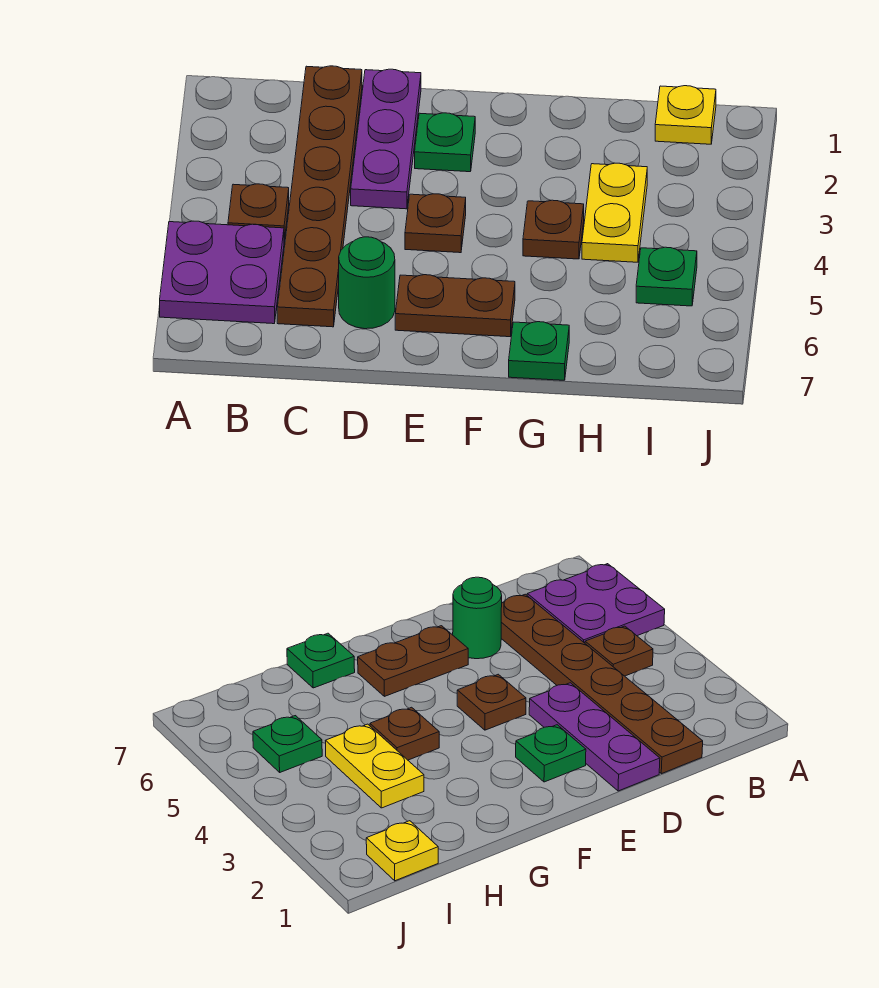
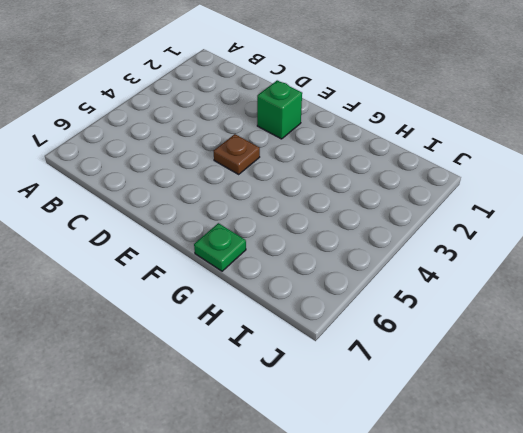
green brick E2 level 1 -> green plate E2 level 1
none -> purple plate A5:B6 level 1
none -> brown plate B4 level 1
none -> brown plate C1:C6 level 1

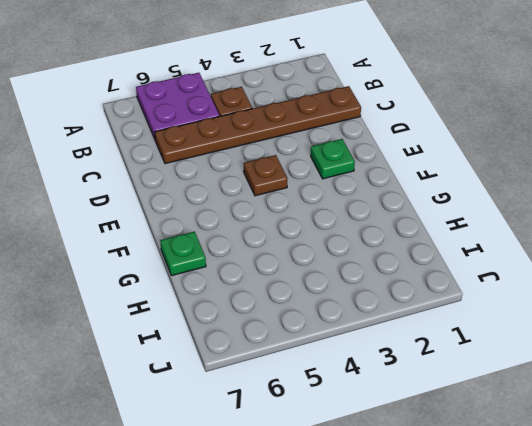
none -> purple plate D1:D3 level 1
none -> green round brick D6 level 1
none -> brown plate E6:F6 level 1

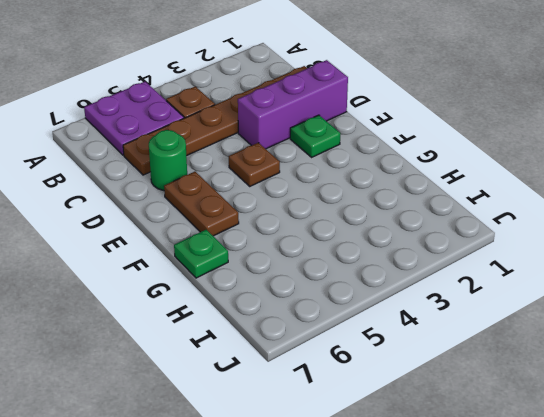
purple brick D1:D3 level 1 -> purple plate D1:D3 level 1
none -> brown plate G4 level 1
none -> yellow plate H3:H4 level 1
none -> yellow plate I1 level 1

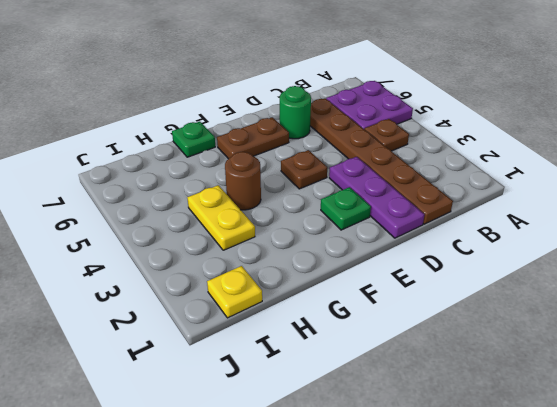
brown round brick G4 level 1 -> brown plate G4 level 1
none -> green plate I5 level 1

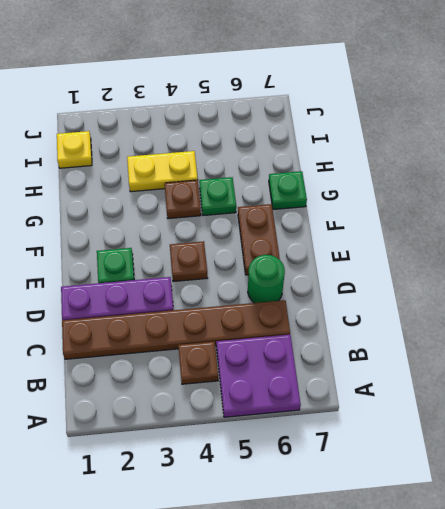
green plate G5 level 1 -> green plate I5 level 1

